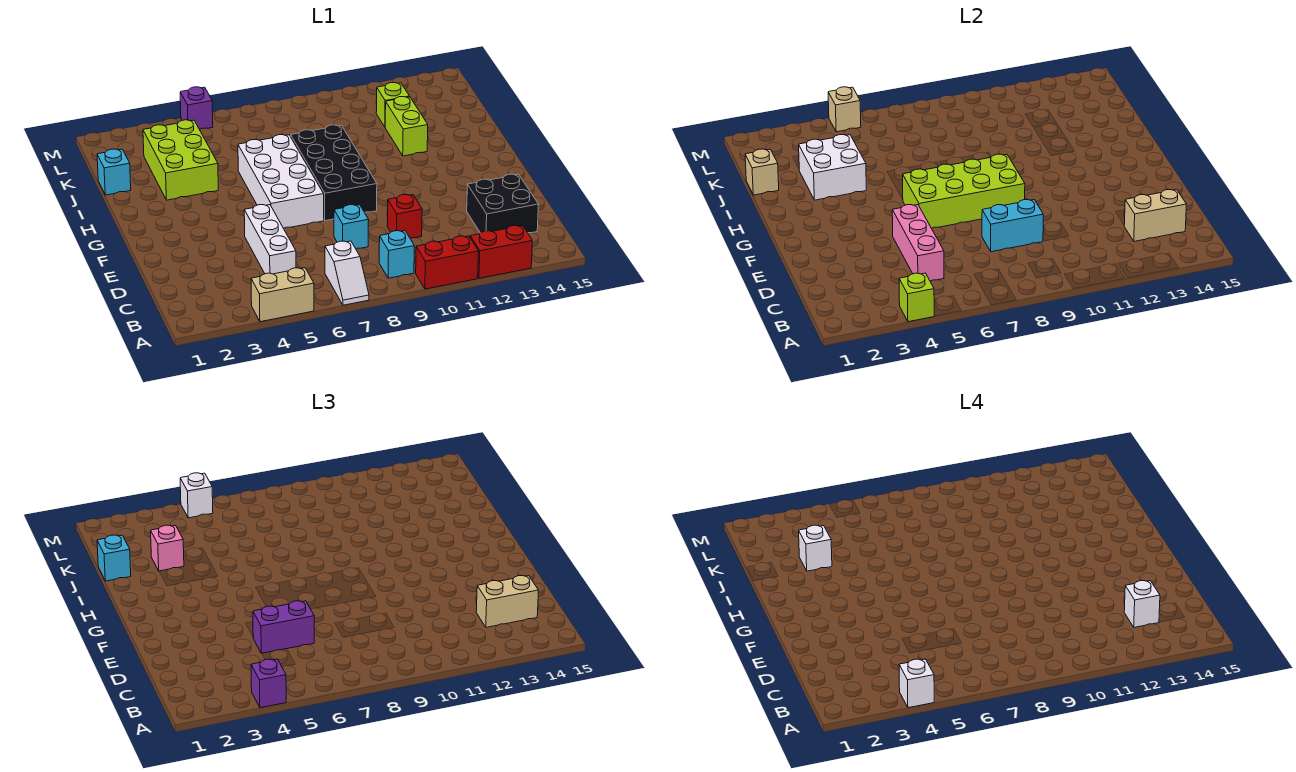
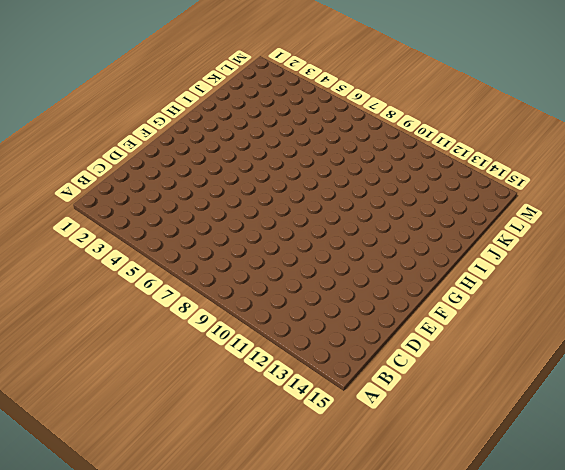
none -> tan brick A4:A5 level 1
none -> white slope A7:B7 level 1 top B
none -> red brick A10:A11 level 1
none -> red brick A12:A13 level 1

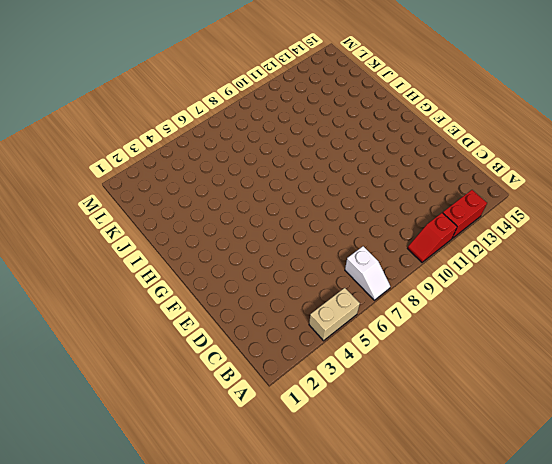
red slope A10:A11 level 1 top 11 -> red brick A10:A11 level 1
none -> cyan brick B9 level 1
none -> white brick C5:E5 level 1
none -> black brick C13:D14 level 1
none -> cyan brick D8 level 1

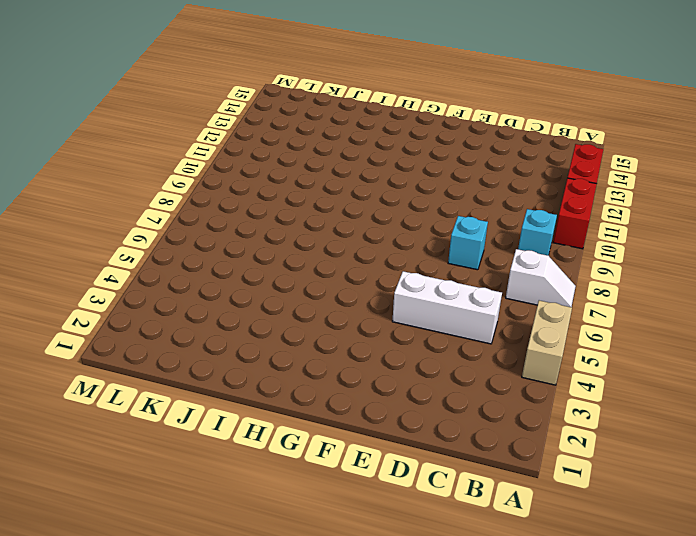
none -> black brick C13:D14 level 1
none -> red brick D10 level 1
none -> white brick F6:I7 level 1
none -> black brick F8:I9 level 1

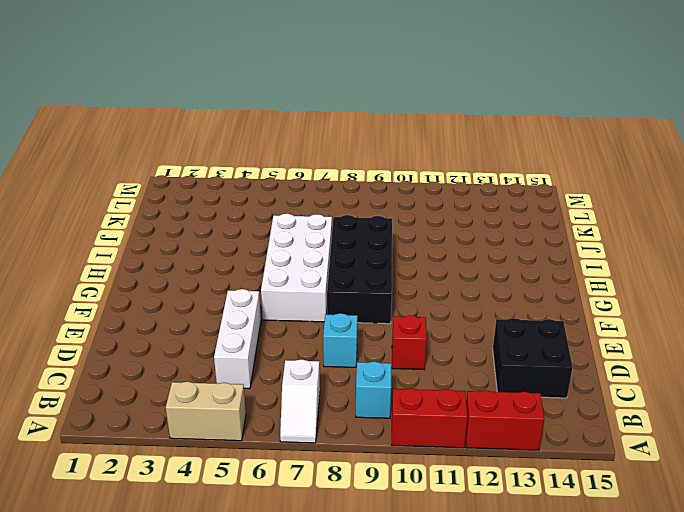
none -> lime brick I3:K4 level 1
none -> lime brick I12:J12 level 1
none -> cyan brick J1 level 1
none -> lime brick K12 level 1

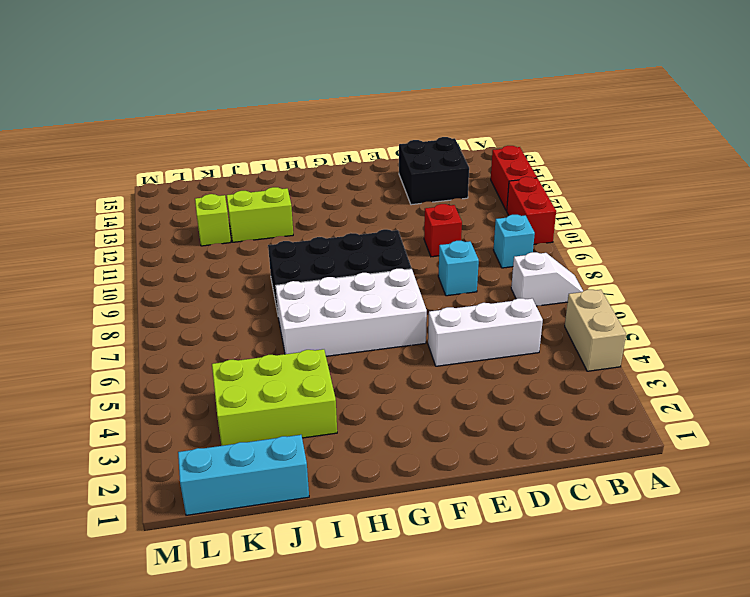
cyan brick J1:L1 level 1 -> cyan brick J1 level 1
none -> purple brick M5 level 1
none -> lime brick A4 level 2
none -> pink brick C5:E5 level 2
none -> tan brick C13:C14 level 2

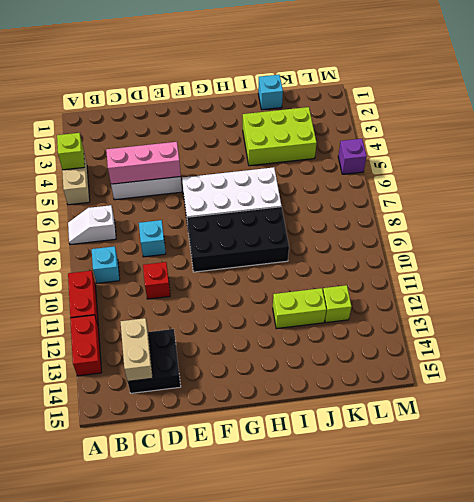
none -> cyan brick D8:D9 level 2
none -> lime brick F6:G9 level 2
none -> white brick I3:J4 level 2
none -> tan brick J1 level 2

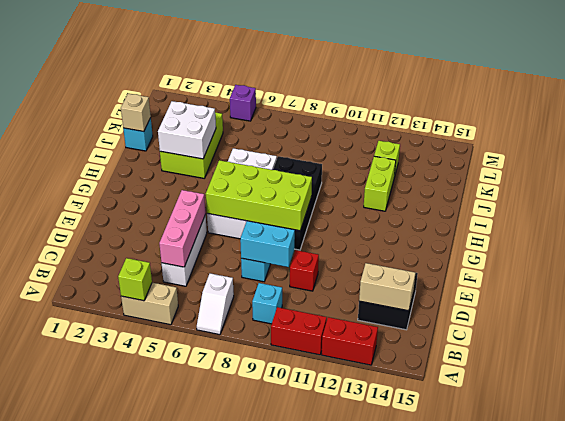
none -> tan brick M5 level 2
none -> purple brick A4 level 3
none -> tan brick C13:C14 level 3
none -> purple brick D5:D6 level 3

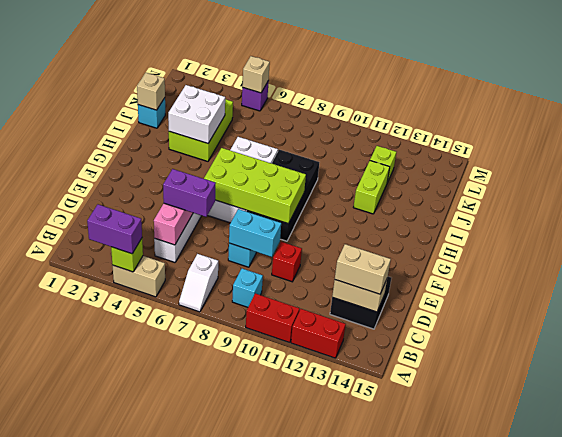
purple brick A3:A4 level 3 -> purple brick A4 level 3
none -> cyan brick J1 level 3
none -> pink brick J3 level 3
none -> white brick M5 level 3
none -> white brick A4 level 4

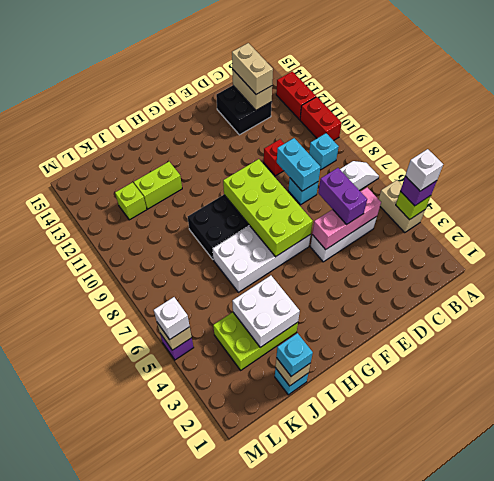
none -> pink brick J3 level 3
none -> white brick C13 level 4
none -> white brick J3 level 4

